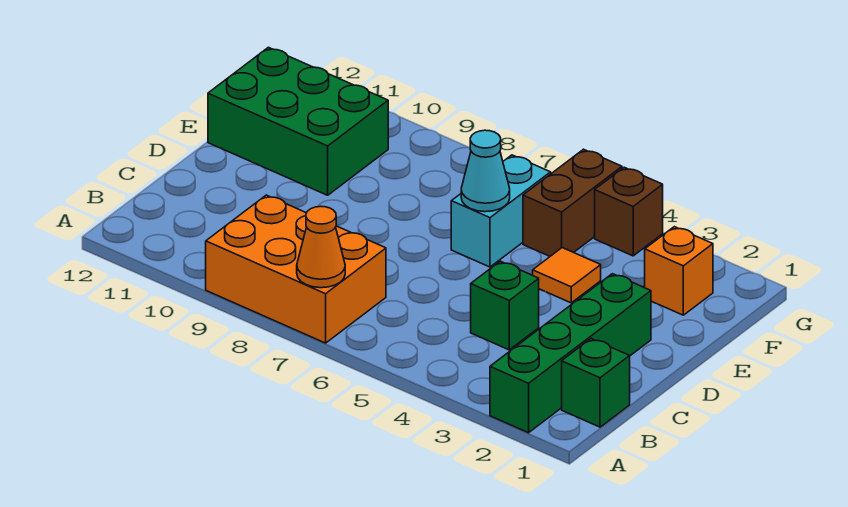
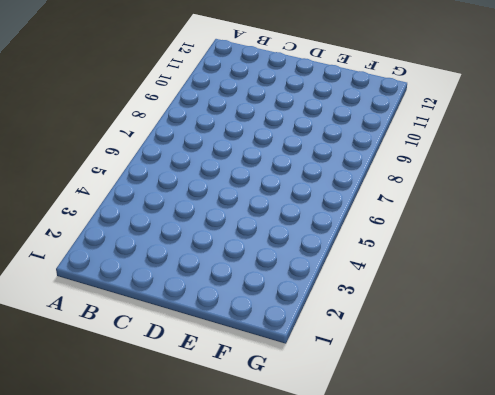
none -> green brick A2:D2 level 1
none -> orange brick A7:B9 level 1
none -> green brick B1 level 1

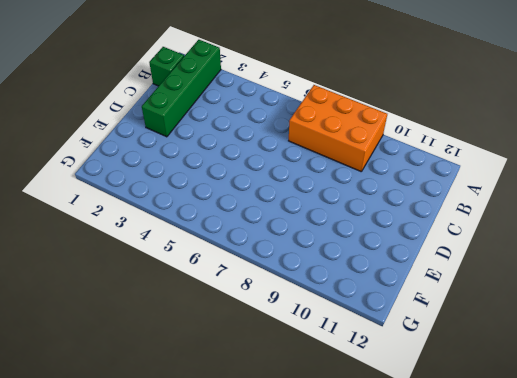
none -> green brick C4 level 1
none -> orange tile E4 level 1
none -> cyan brick E6:F6 level 1

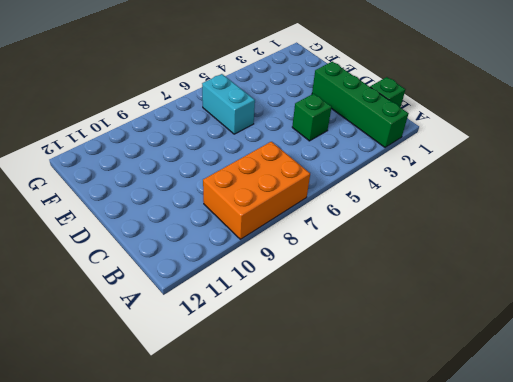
none -> orange tile E4 level 1
none -> green brick E10:F12 level 1
none -> orange brick F2 level 1

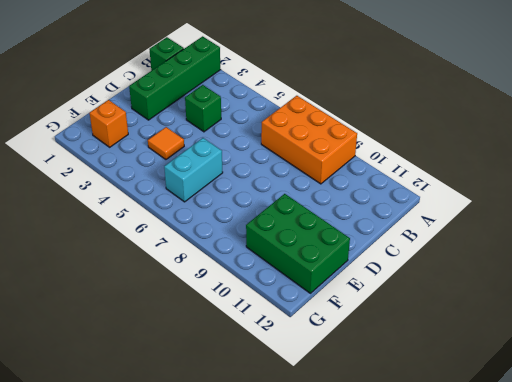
none -> brown brick F5:G5 level 1
none -> brown brick G4 level 1
none -> orange cone A7 level 2

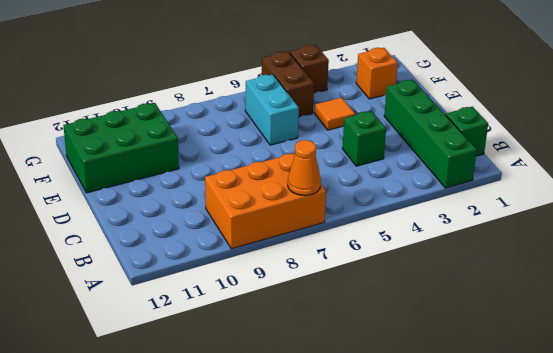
none -> cyan cone E6 level 2

